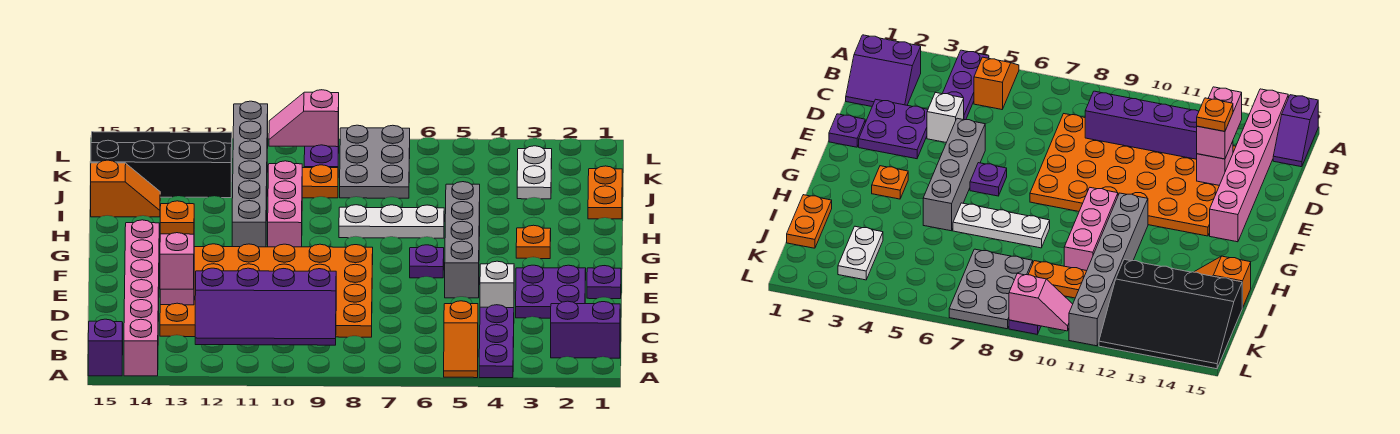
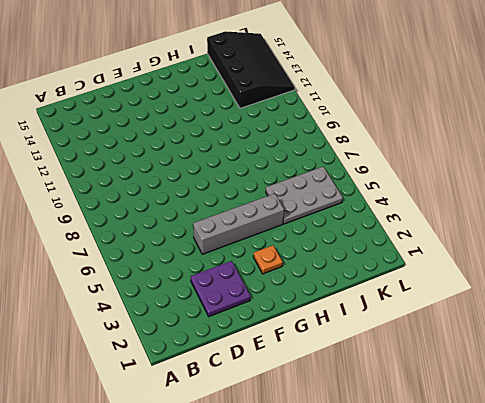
grey plate I5:K6 level 1 -> grey plate J7:L8 level 1
none -> purple plate A4:C4 level 1
none -> orange slope A5:B5 level 1 top B
none -> pink brick A14:F14 level 1

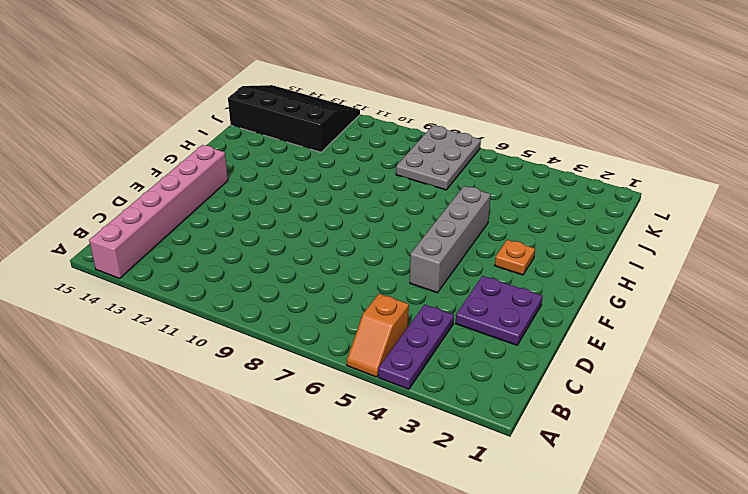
none -> purple slope A15:B15 level 1 top A
none -> purple slope B1:C2 level 1 top B
none -> orange plate C8:F13 level 1

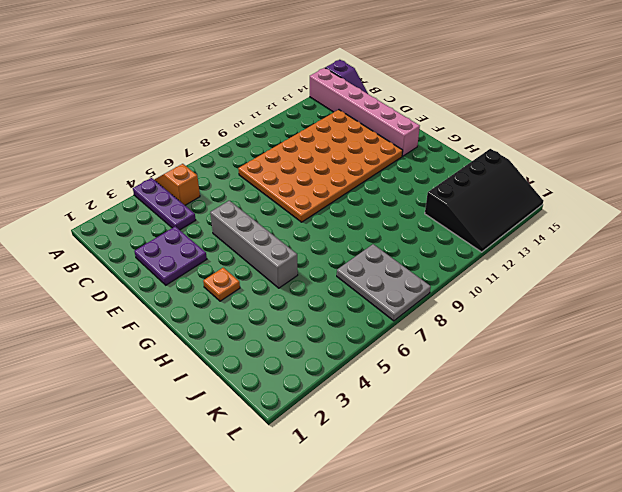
none -> purple slope B1:C2 level 1 top B
none -> white brick D4 level 1
none -> purple plate E1 level 1

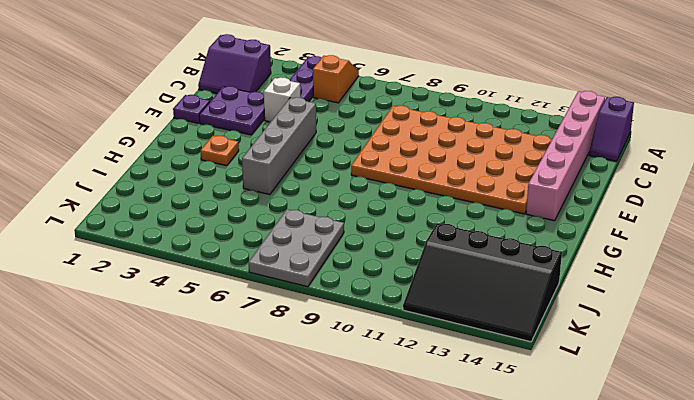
none -> purple plate F6 level 1
none -> pink brick G10:I10 level 1
none -> grey brick G11:L11 level 1

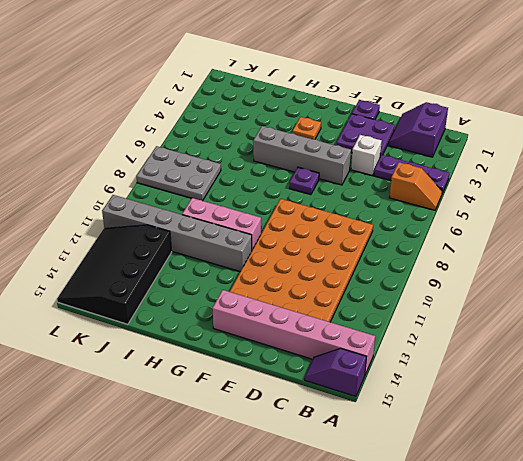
none -> white plate H6:H8 level 1
none -> orange plate I1:J1 level 1
none -> orange slope I14:I15 level 1 top 15

